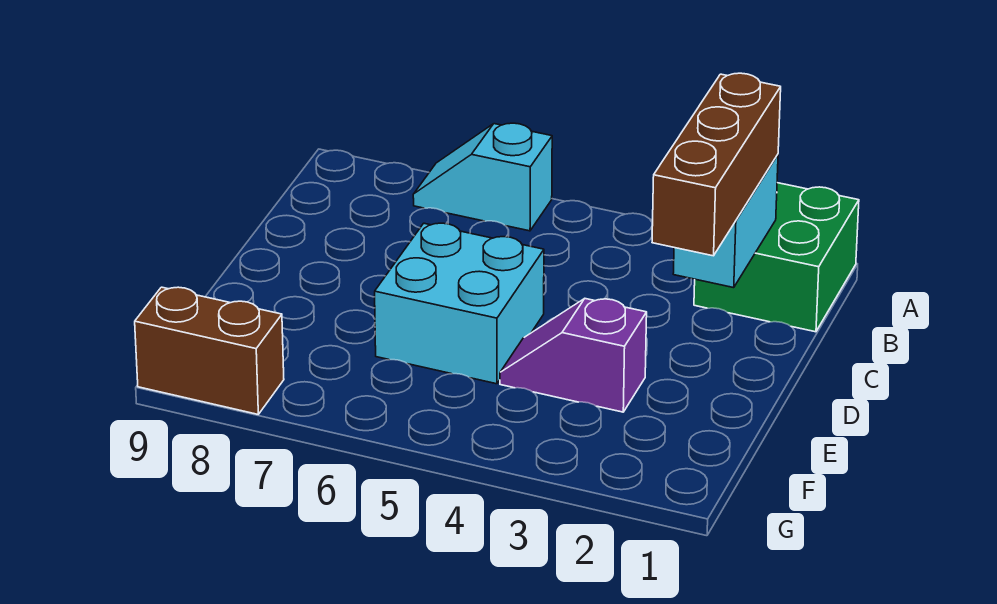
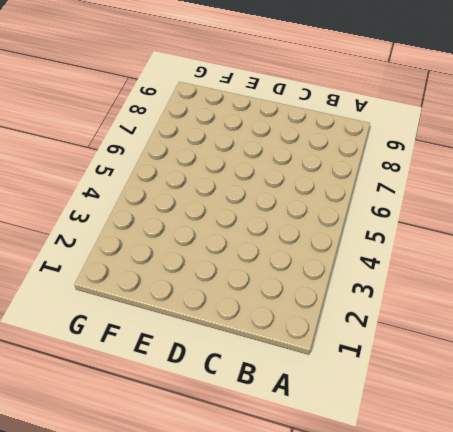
none -> green brick A1:B2 level 1
none -> cyan slope A6:A7 level 1 top 6

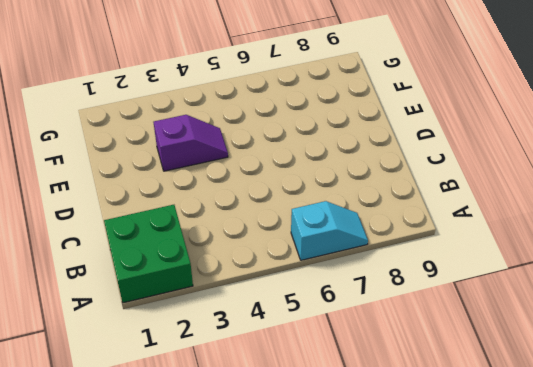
none -> cyan brick D5:E6 level 1
none -> brown brick G8:G9 level 1

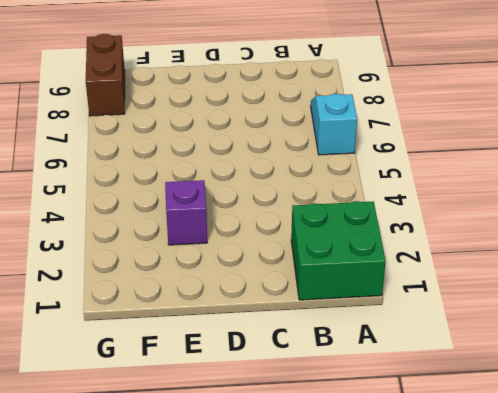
none -> cyan brick D5:E6 level 1
none -> cyan brick B2:C2 level 2

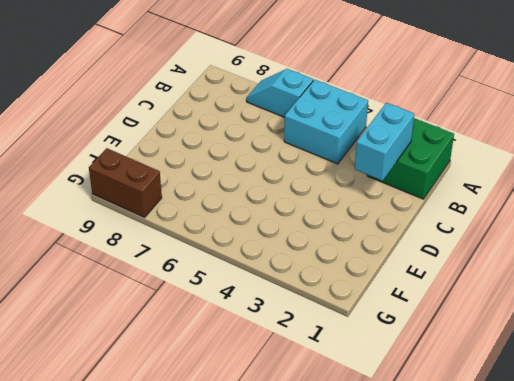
cyan brick A4:B5 level 1 -> cyan brick D5:E6 level 1
none -> purple slope E3:E4 level 1 top 3
none -> brown brick B2:D2 level 3

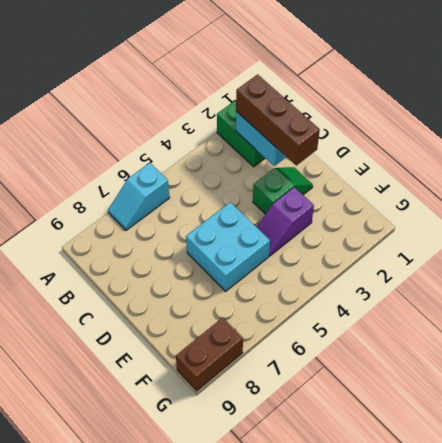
green slope D2:D3 level 1 top 3 -> none

